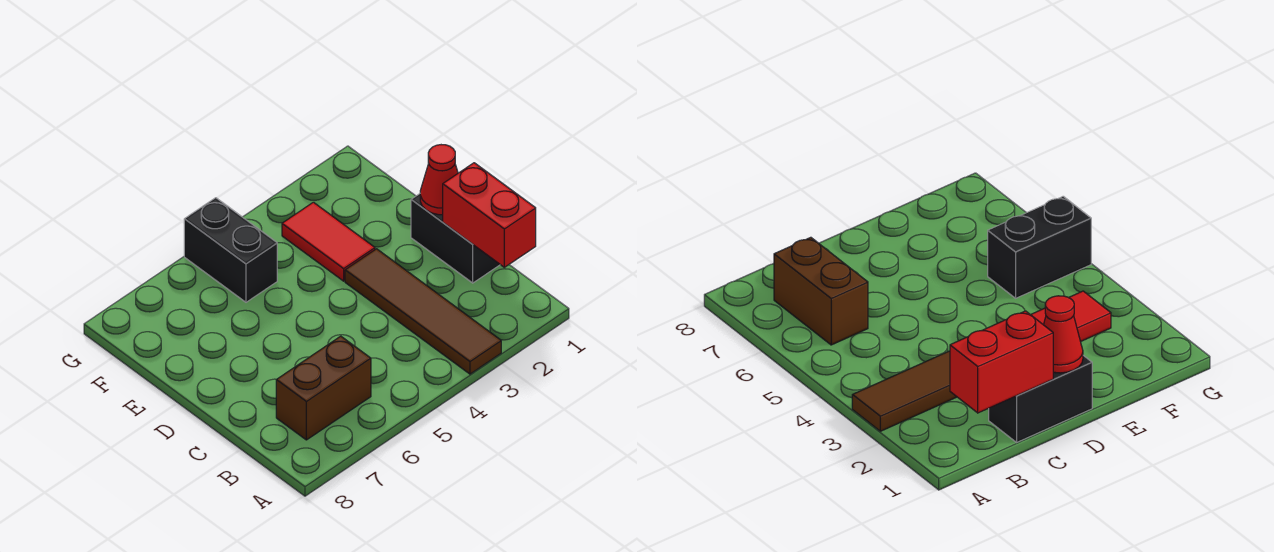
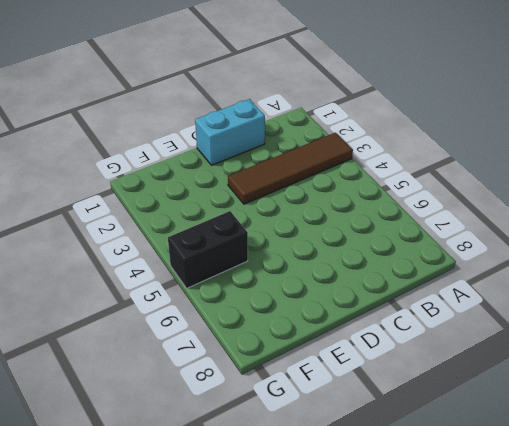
cyan brick C1:D1 level 1 -> black brick C1:D1 level 1
none -> brown brick B6:B7 level 1
none -> red tile E3:F3 level 1

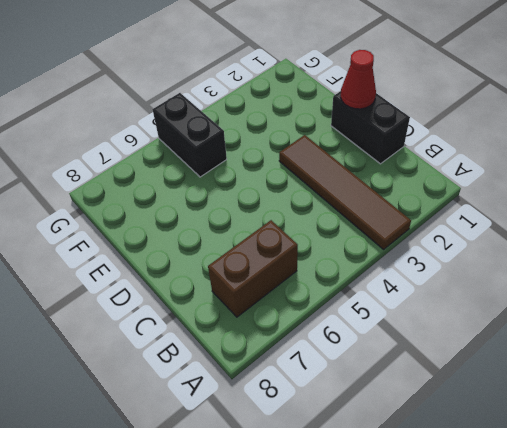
none -> red tile E3:F3 level 1
none -> red brick B1:C1 level 2

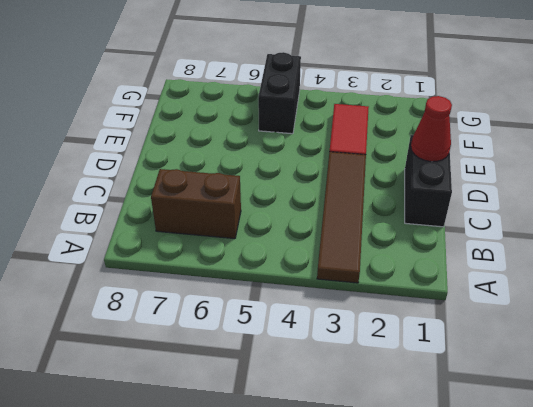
none -> red brick B1:C1 level 2

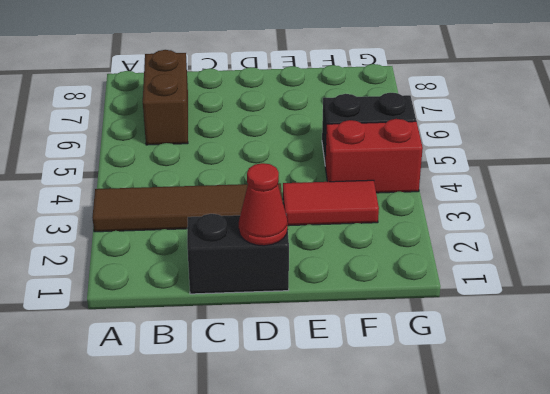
red brick F4:G4 level 1 -> red brick B1:C1 level 2

